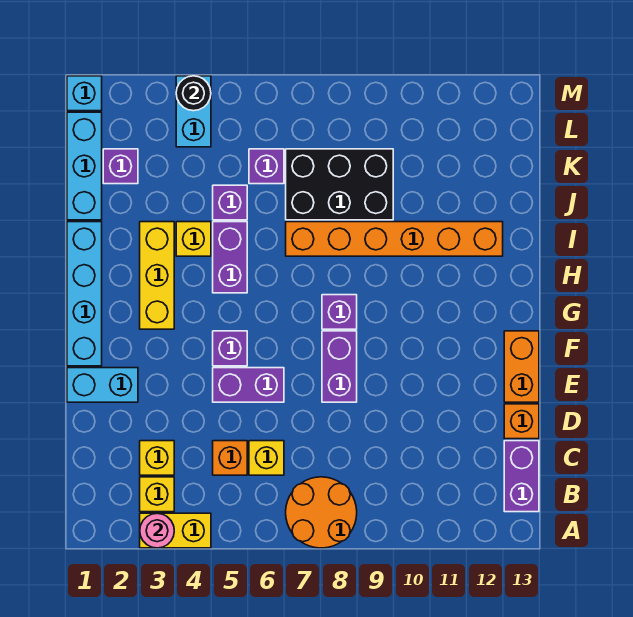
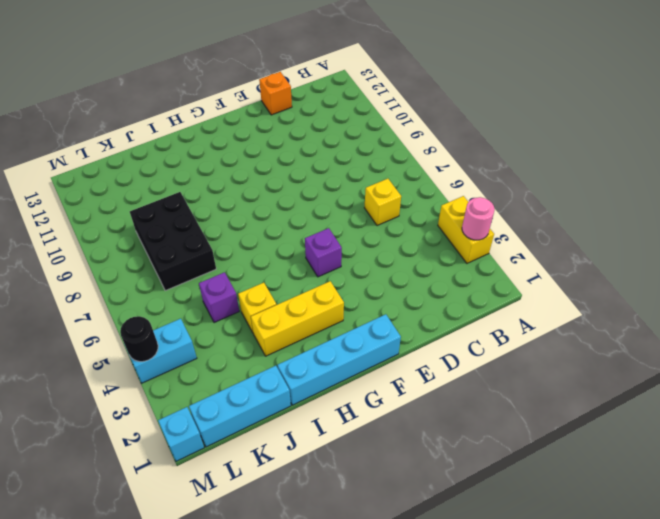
none -> orange round brick A7:B8 level 1
none -> yellow brick B3 level 1
none -> purple brick B13:C13 level 1

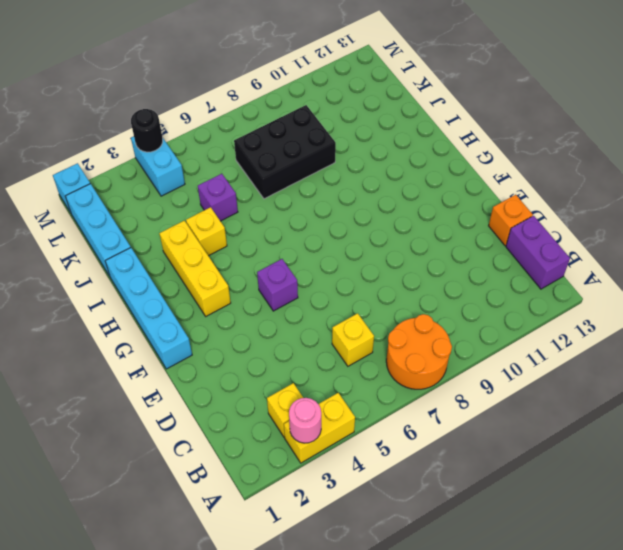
none -> yellow brick C3 level 1
none -> orange brick C5 level 1
none -> cyan brick E1:E2 level 1

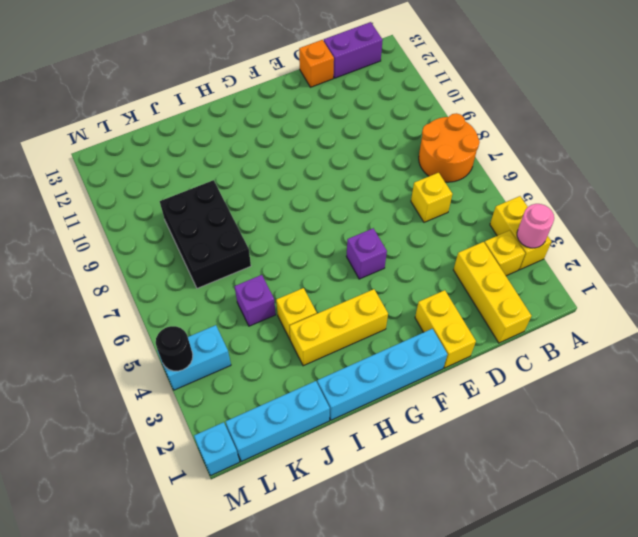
yellow brick C1:C3 level 1 -> yellow brick C3 level 1
yellow brick E1:E2 level 1 -> cyan brick E1:E2 level 1
none -> orange brick C5 level 1
none -> purple brick E5:E6 level 1
none -> purple brick E8:F8 level 1

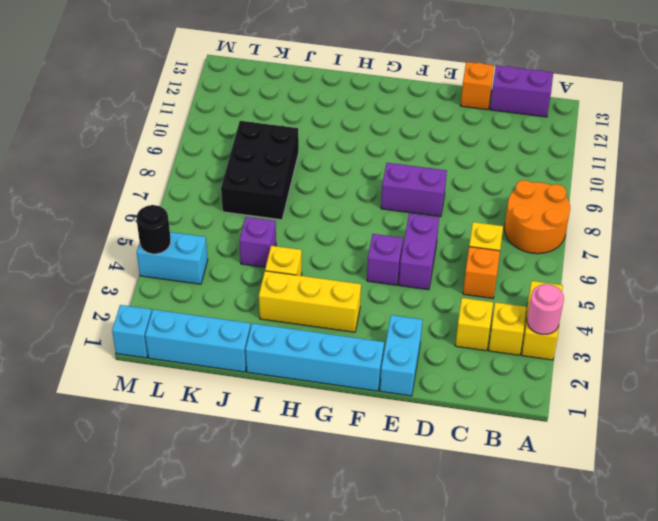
none -> orange brick E13:F13 level 1
none -> purple brick G8 level 1
none -> purple brick H5:I5 level 1

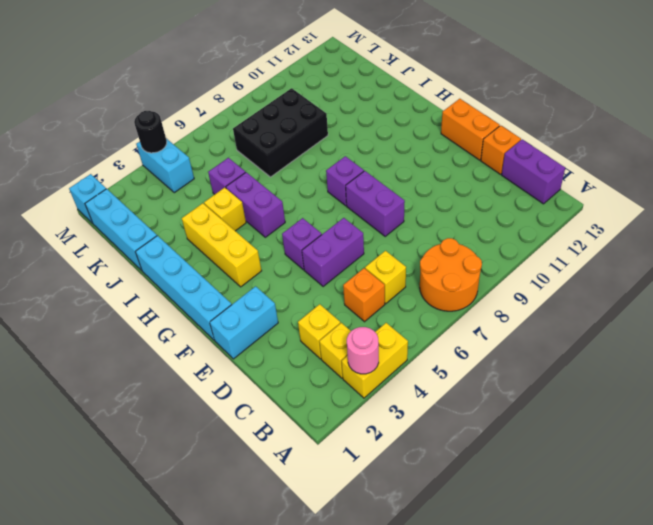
none -> orange brick I7:I12 level 1
none -> purple brick K2 level 1
none -> purple brick K6 level 1

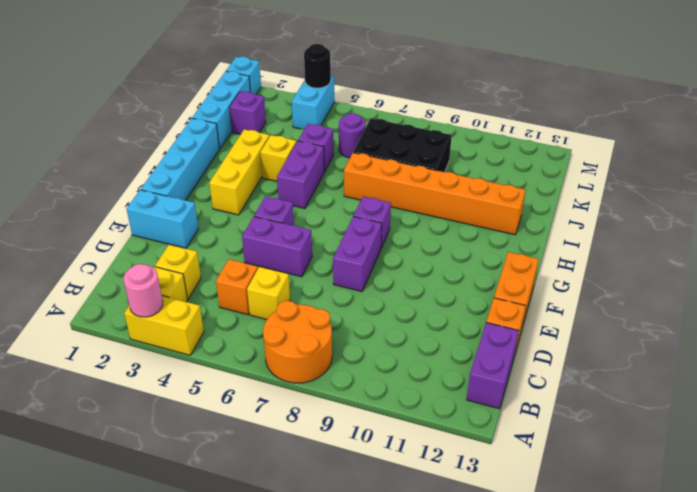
purple round brick K6 level 1 -> purple brick K6 level 1

